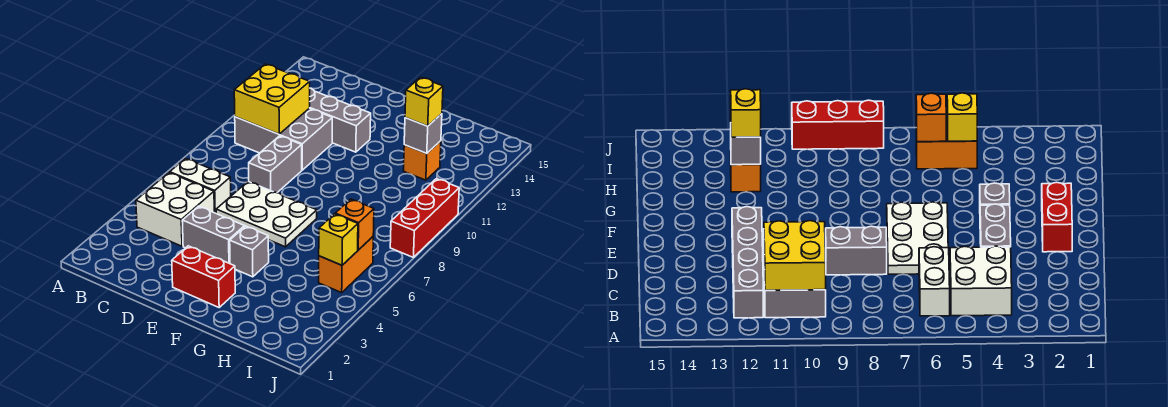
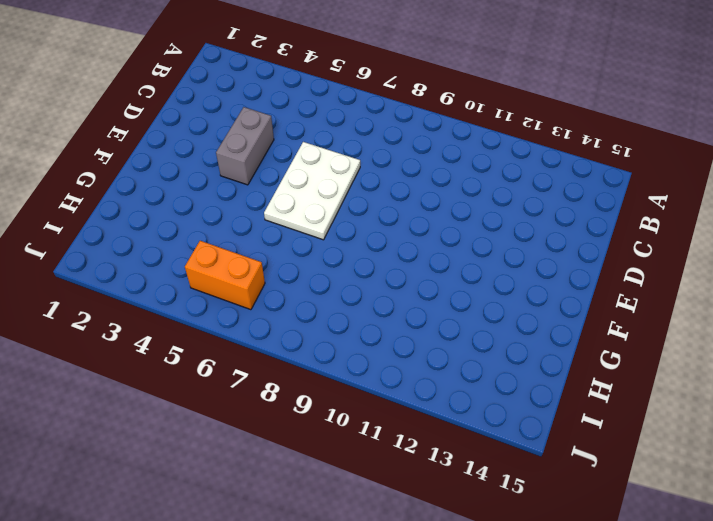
none -> white brick B4:C5 level 1
none -> white brick B6:C6 level 1
none -> grey brick B10:D11 level 1

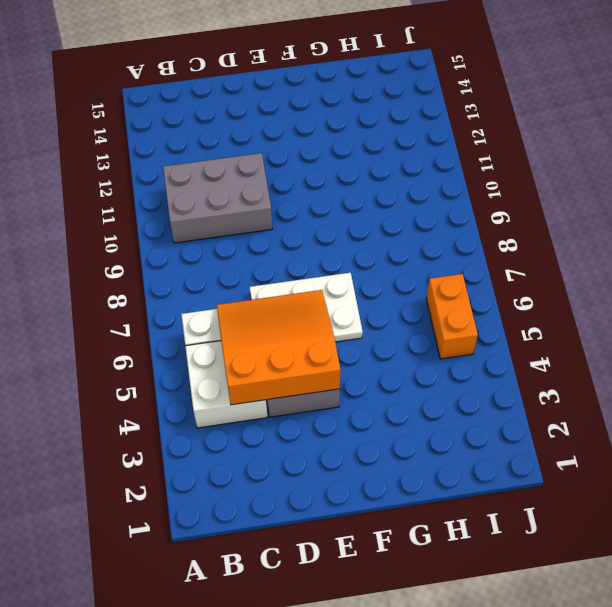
orange slope C4:E6 level 2 top 4 -> none
none -> grey brick B12:E12 level 1
none -> grey brick D8:D9 level 1
none -> red brick E2:F2 level 1

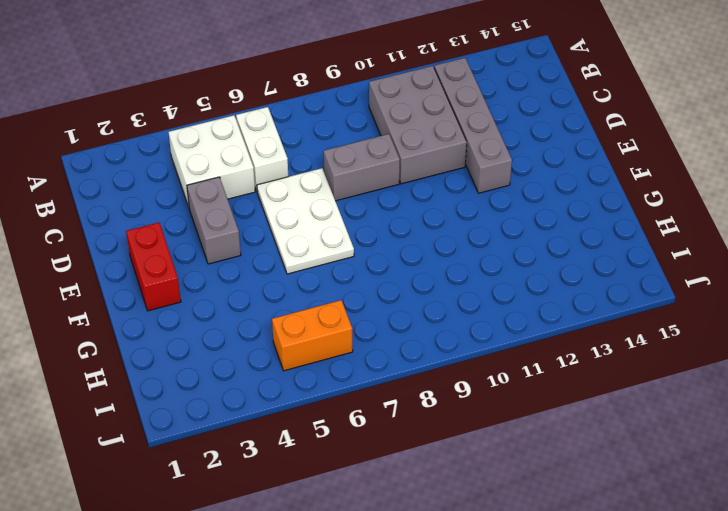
none -> grey brick F4 level 1
none -> orange brick H12 level 1
none -> red brick J8:J10 level 1

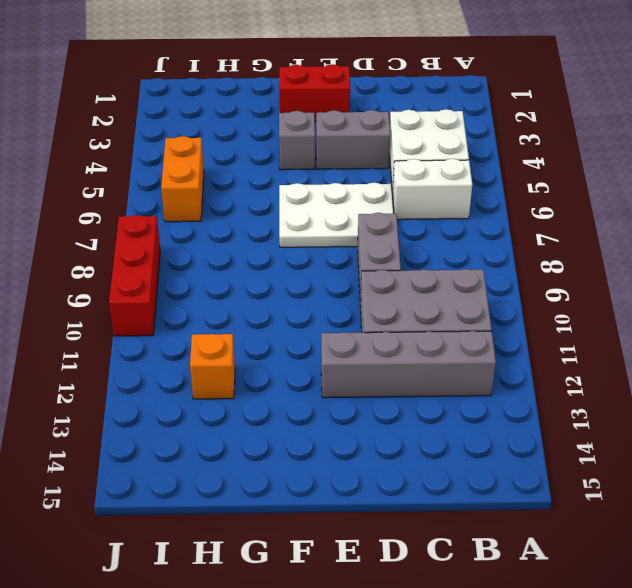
none -> yellow brick B10:C11 level 2
none -> grey brick H12 level 2
none -> yellow brick I5 level 2

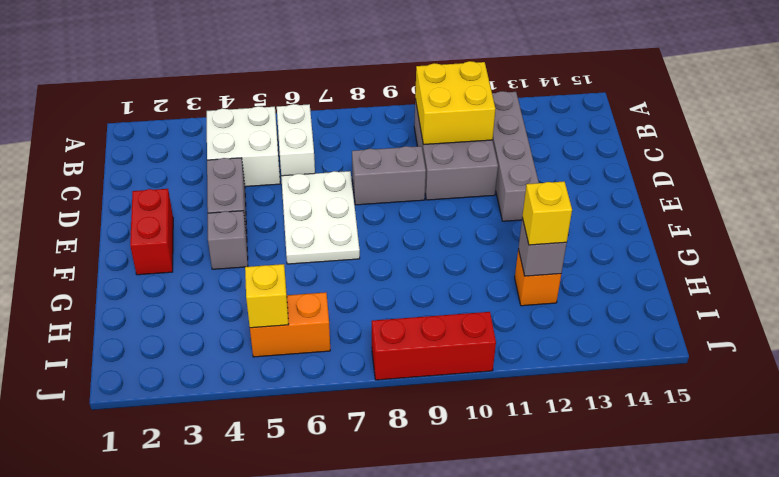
none -> orange brick I6 level 2

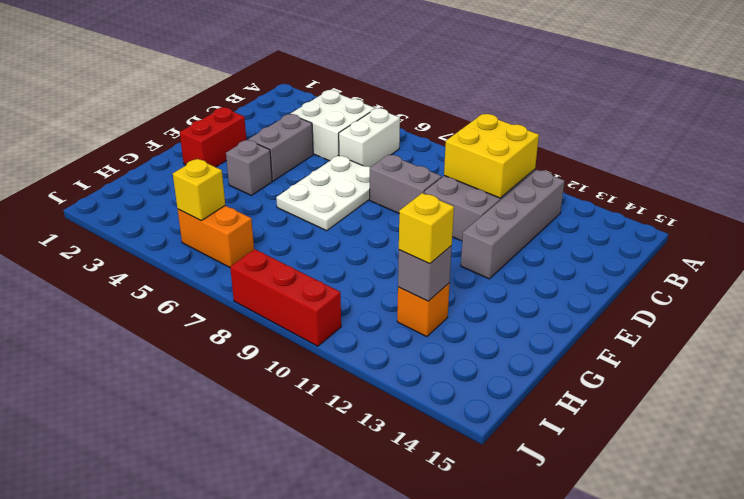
none -> orange brick I6 level 2

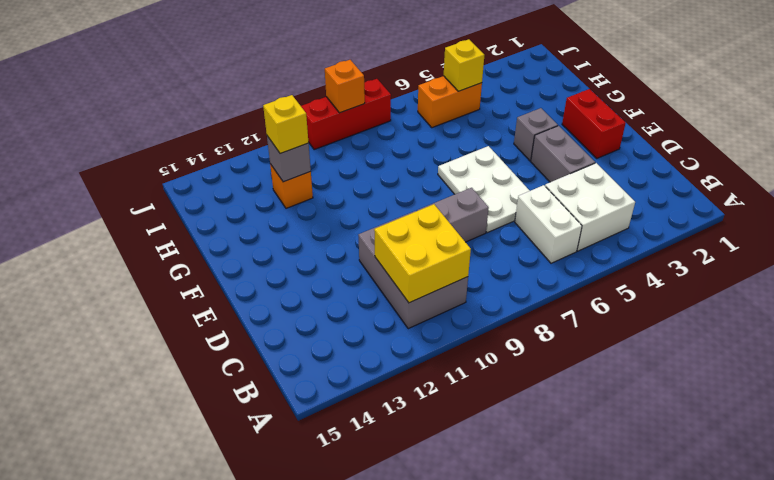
orange brick J9 level 2 -> orange brick I6 level 2
none -> grey brick B12:E12 level 1

